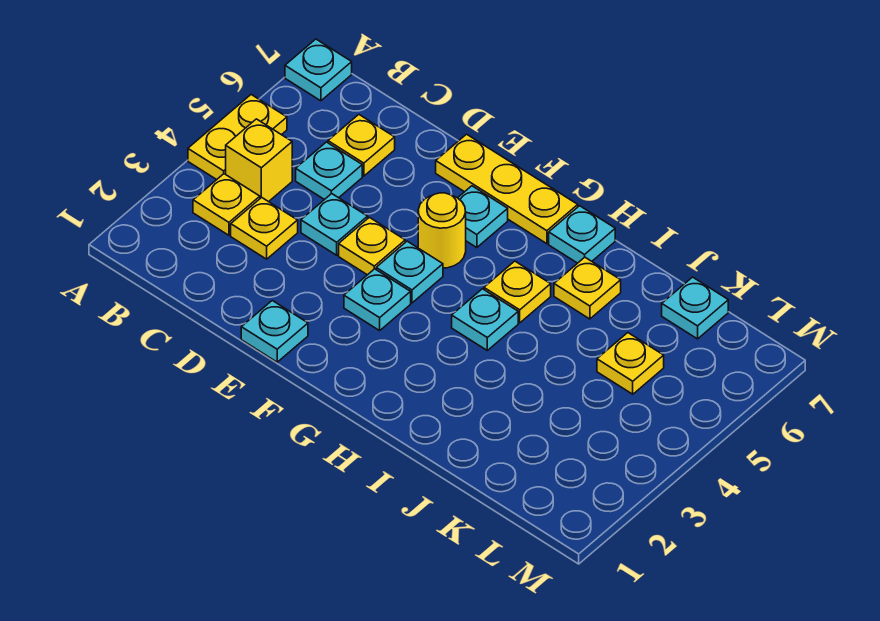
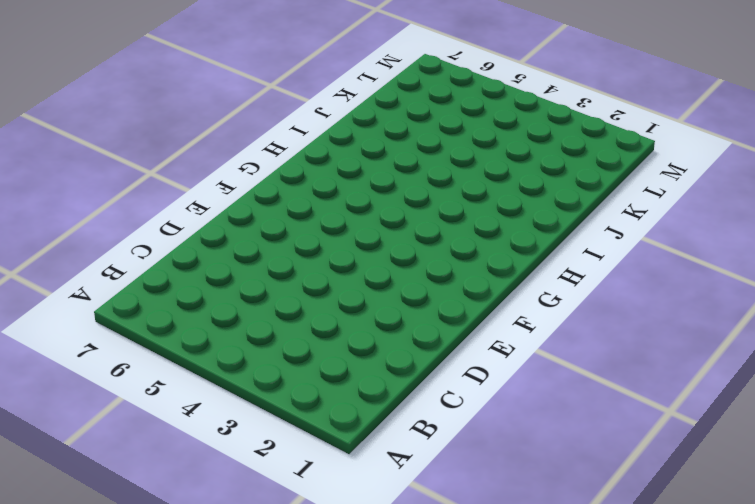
none -> yellow plate A4:A5 level 1
none -> cyan plate A7 level 1
none -> yellow plate B3 level 1

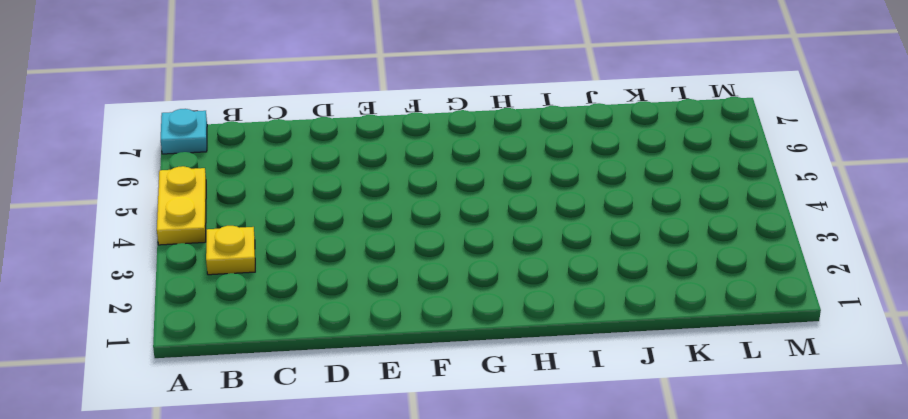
none -> yellow brick B4 level 1
none -> yellow plate C3 level 1
none -> cyan plate C5 level 1

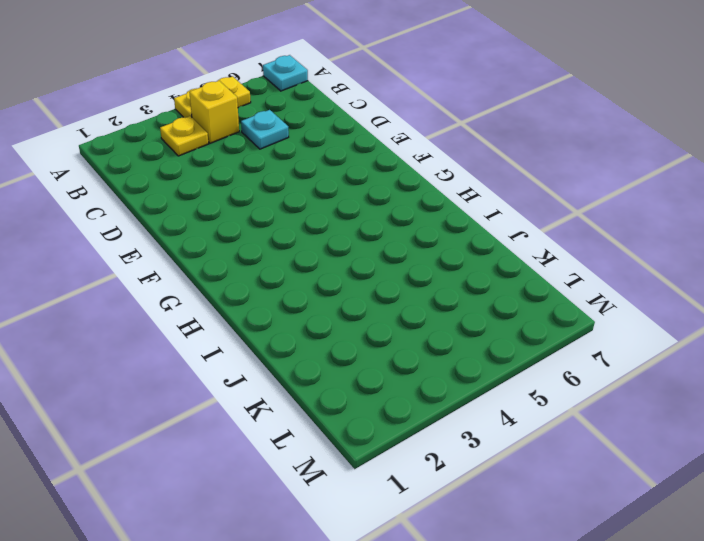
none -> yellow plate C3 level 1
none -> yellow plate C6 level 1
none -> cyan plate D4 level 1

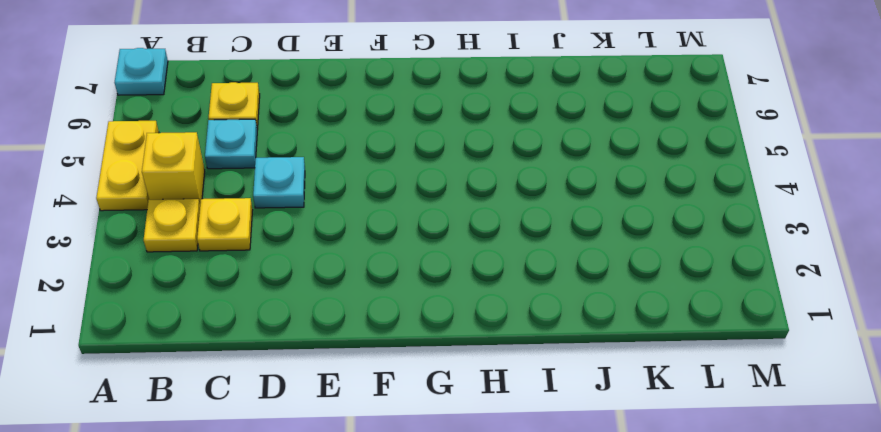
none -> cyan plate E1 level 1
none -> yellow plate E4 level 1
none -> yellow plate E7:G7 level 1

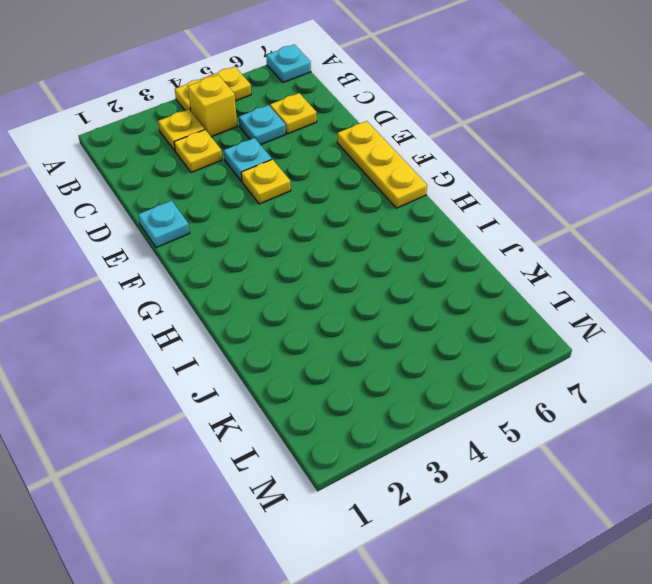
none -> cyan plate F3 level 1
none -> cyan plate F4 level 1
none -> yellow round brick F5 level 1

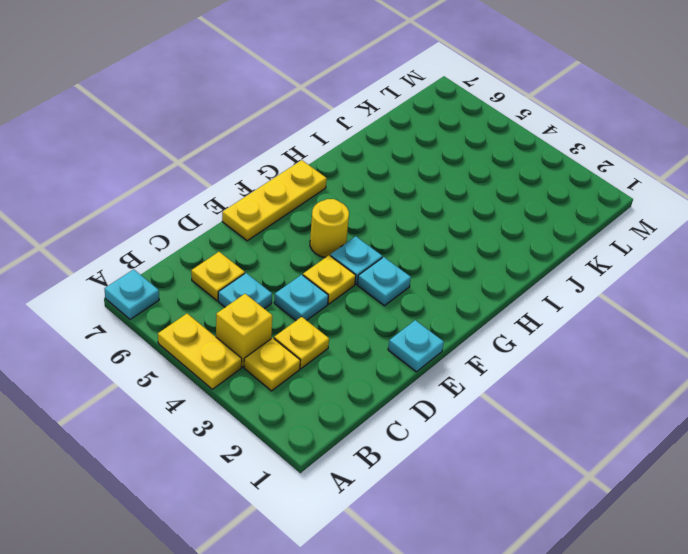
none -> cyan plate F6 level 1
none -> cyan plate H4 level 1
none -> yellow plate H5 level 1

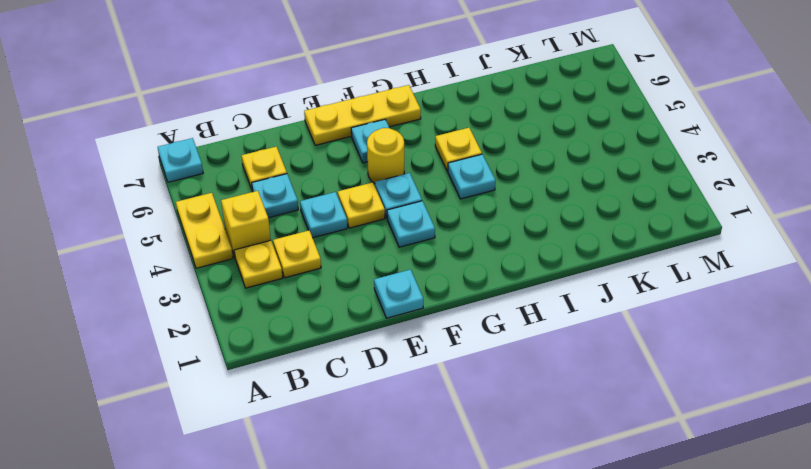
none -> cyan plate H7 level 1
none -> yellow plate I6 level 1
none -> yellow plate K5 level 1

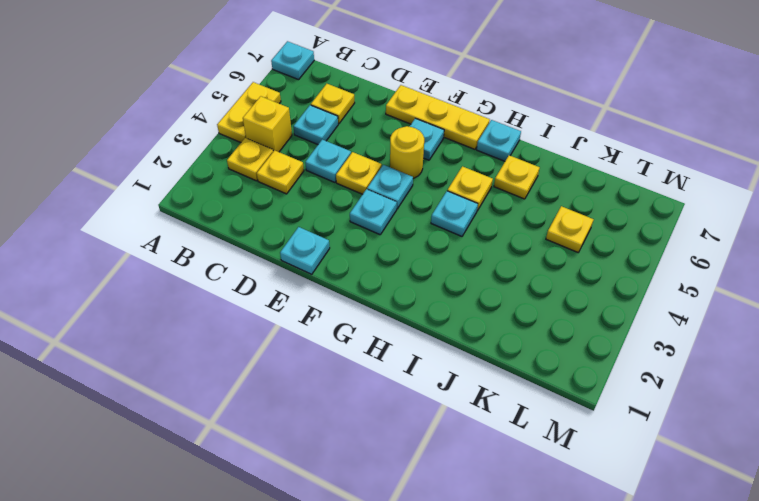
none -> cyan plate K7 level 1

